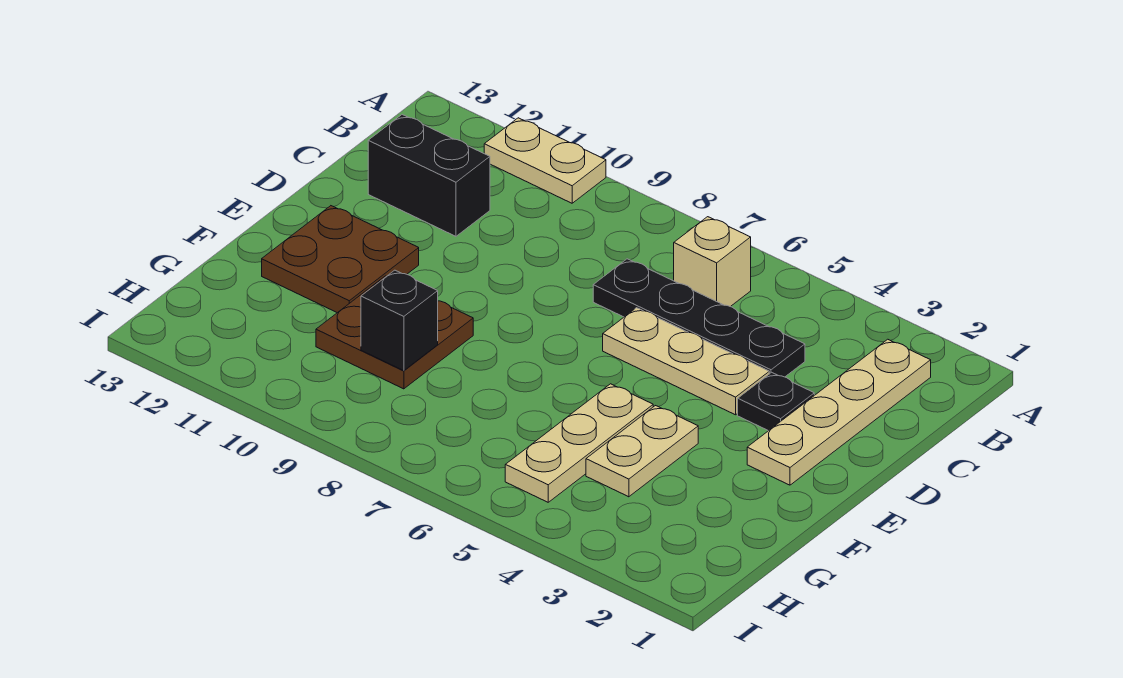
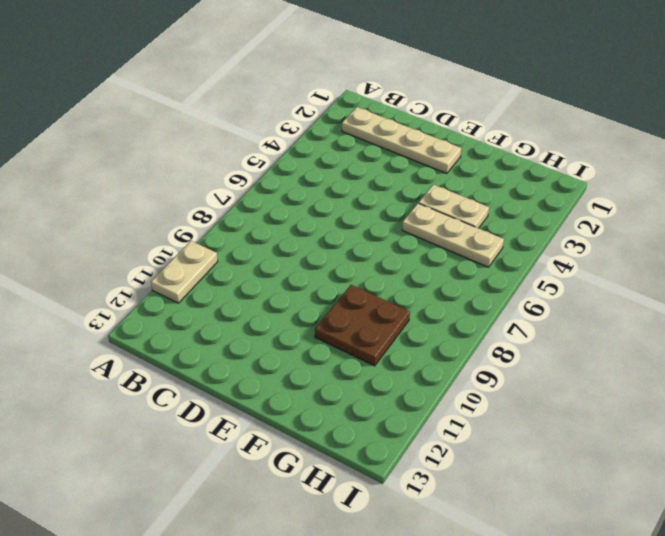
none -> tan brick B6 level 1
none -> black plate C4:C7 level 1
none -> black brick C11:C12 level 1

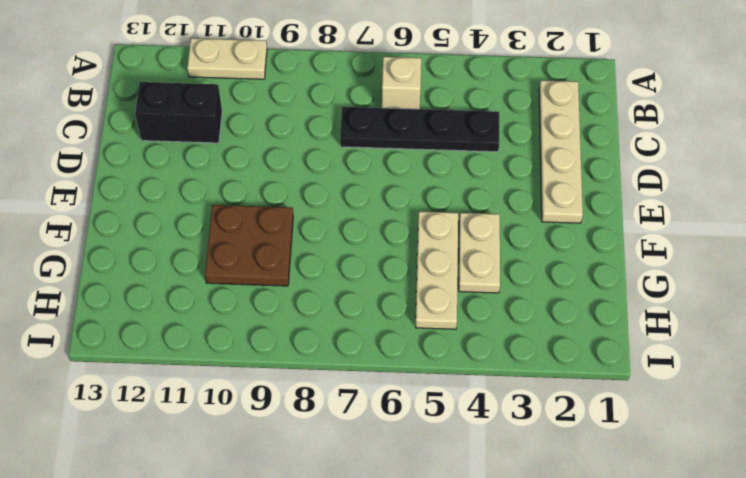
none -> black plate D3 level 1
none -> tan plate D4:D6 level 1
none -> brown plate E11:F12 level 1

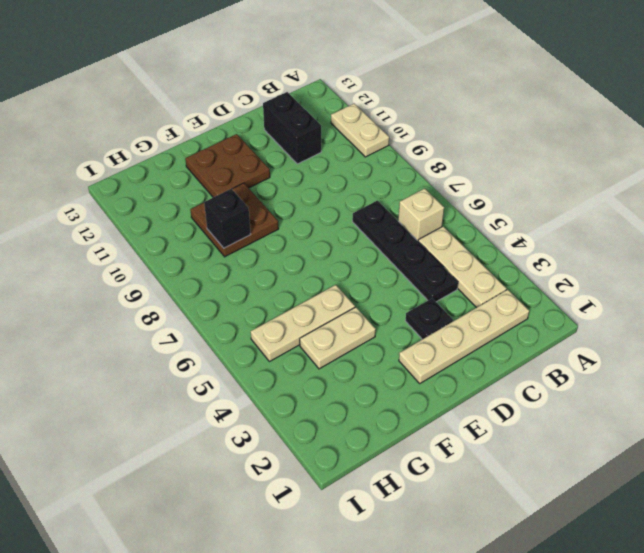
tan plate B3:B5 level 1 -> tan plate D4:D6 level 1

